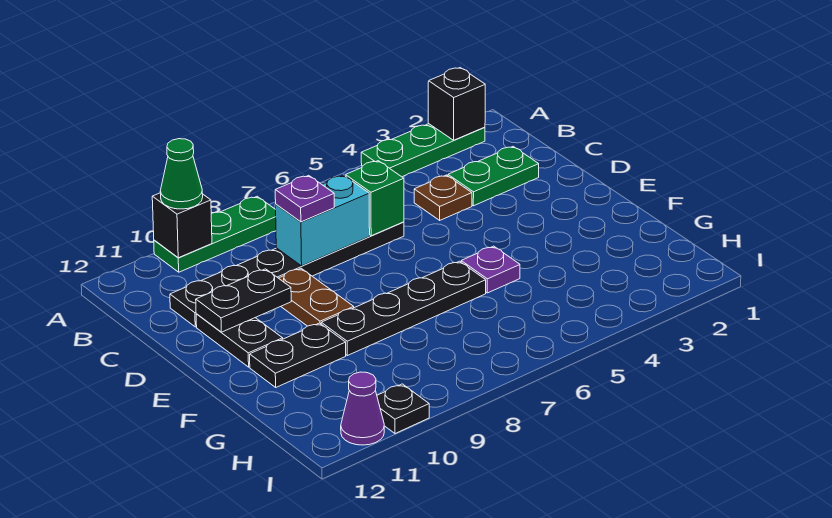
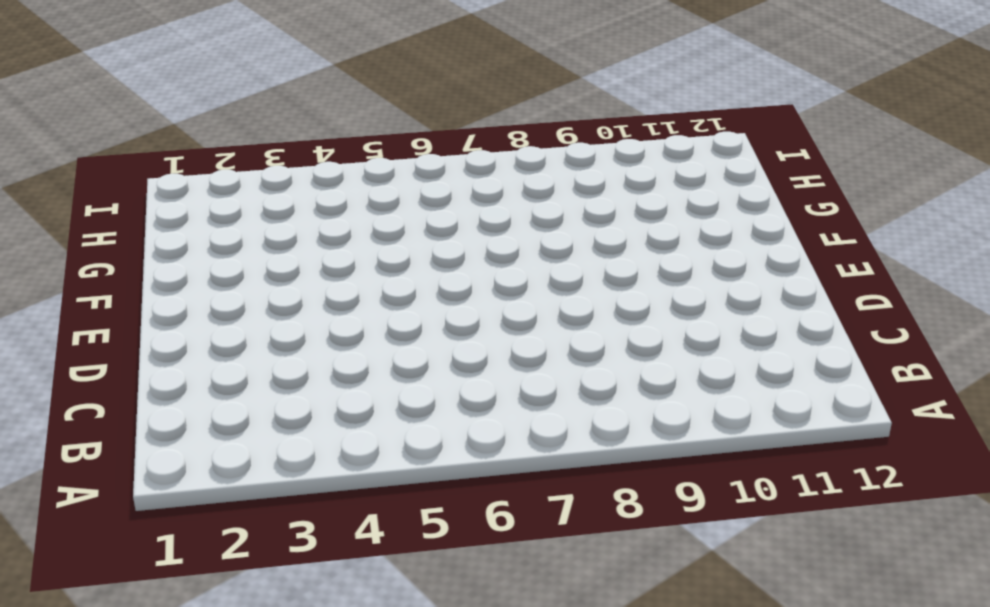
none -> green plate A2:A4 level 1
none -> green plate A8:A10 level 1
none -> green plate C2:C3 level 1

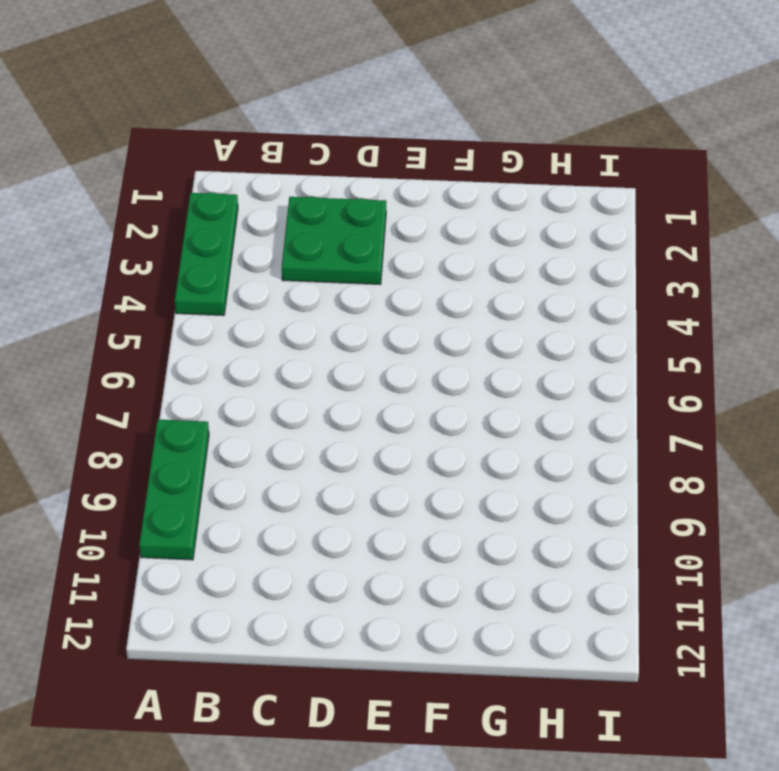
green plate C2:D3 level 1 -> green plate C2:C3 level 1
none -> brown plate C4 level 1
none -> black plate C6:C11 level 1
none -> brown plate D9:E9 level 1

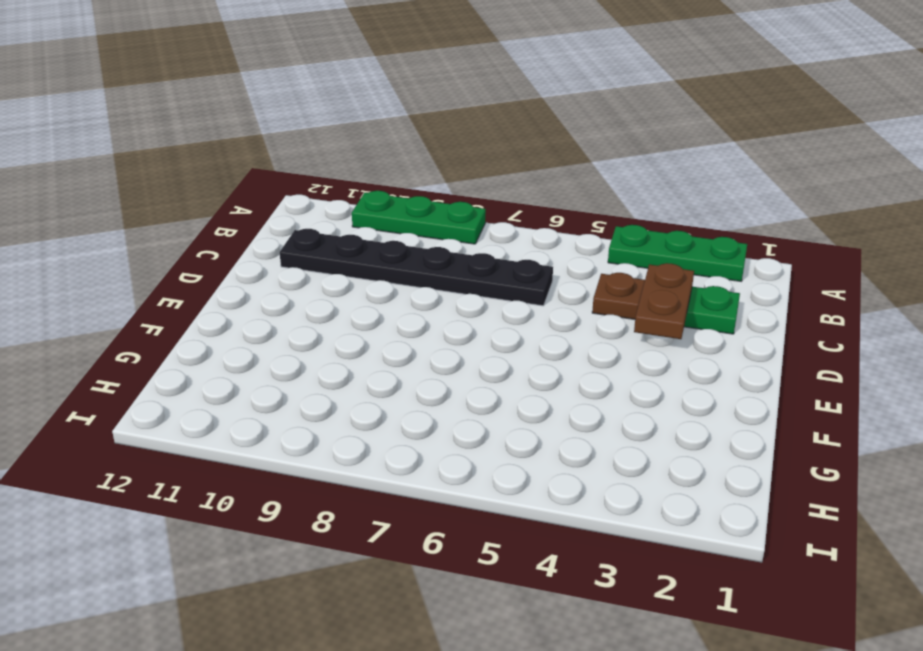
brown plate C3:D3 level 2 -> brown plate D9:E9 level 1
none -> black plate D11:E11 level 1
none -> purple plate F5 level 1
none -> black plate F6:F9 level 1

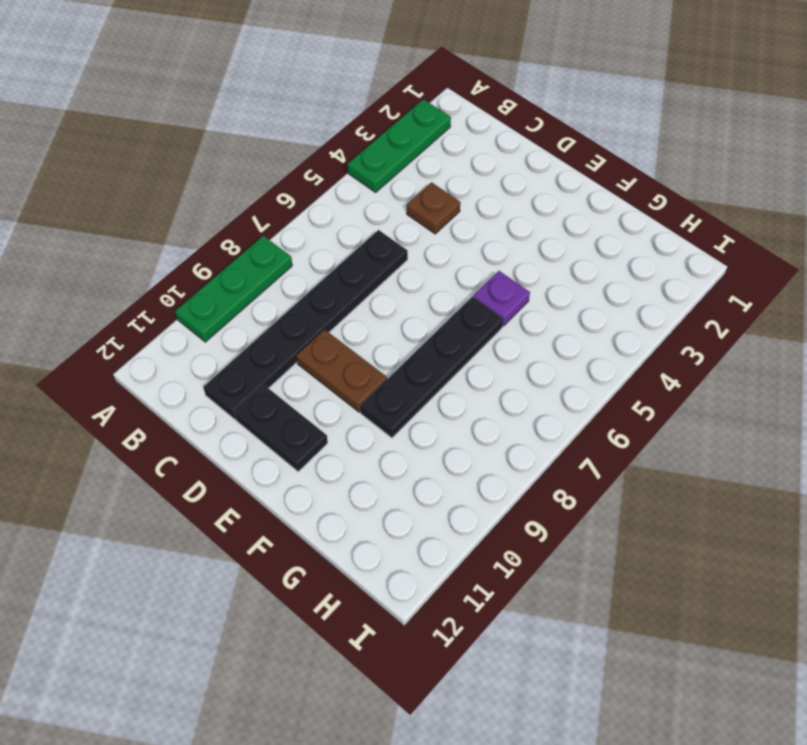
none -> green plate C2:C3 level 1
none -> black plate F10:F11 level 1
none -> black plate I10 level 1

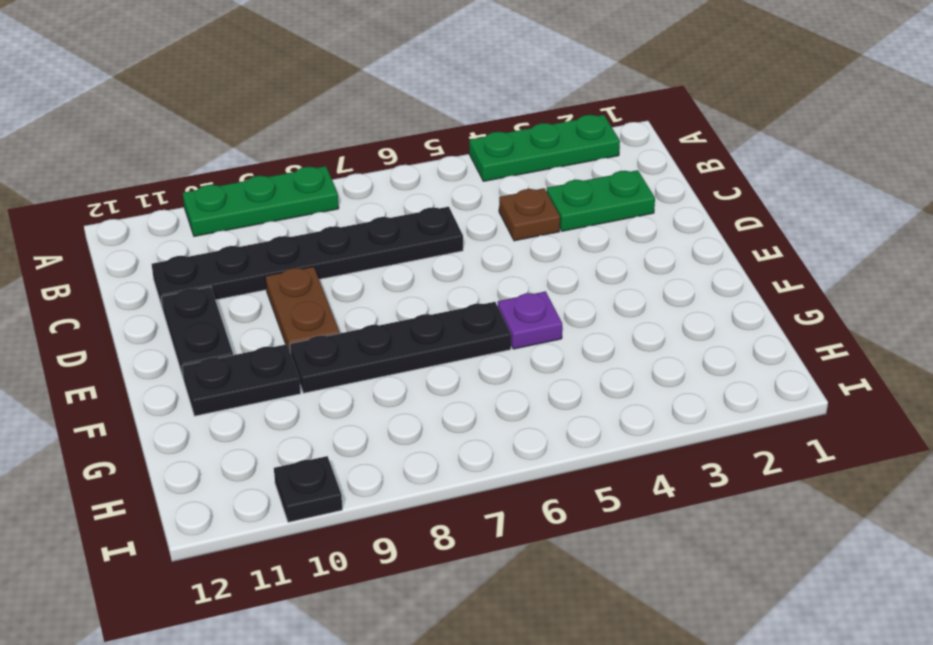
none -> purple cone I11 level 1
none -> black brick A2 level 2
none -> black brick A10 level 2

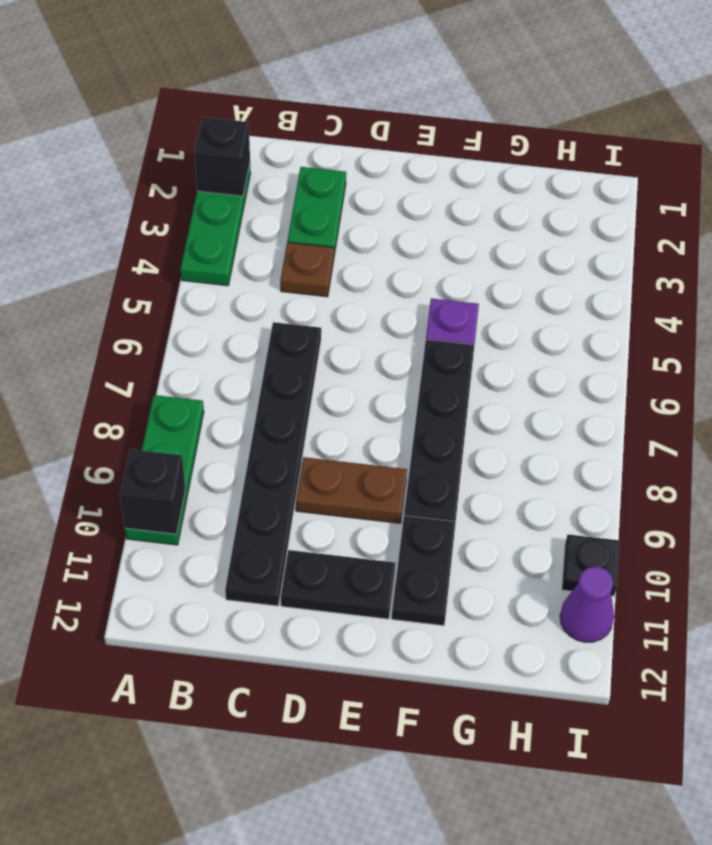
none -> green brick C6 level 2
none -> cyan brick C7:C8 level 2
none -> black plate D10:D11 level 2

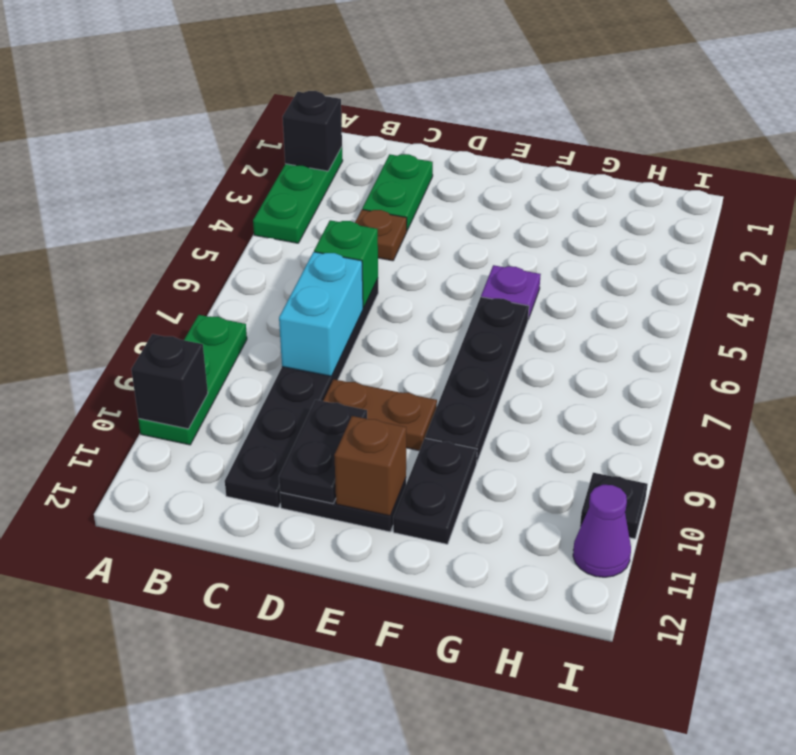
brown brick E11 level 2 -> none
none -> green cone A10 level 3
none -> purple plate C8 level 3

